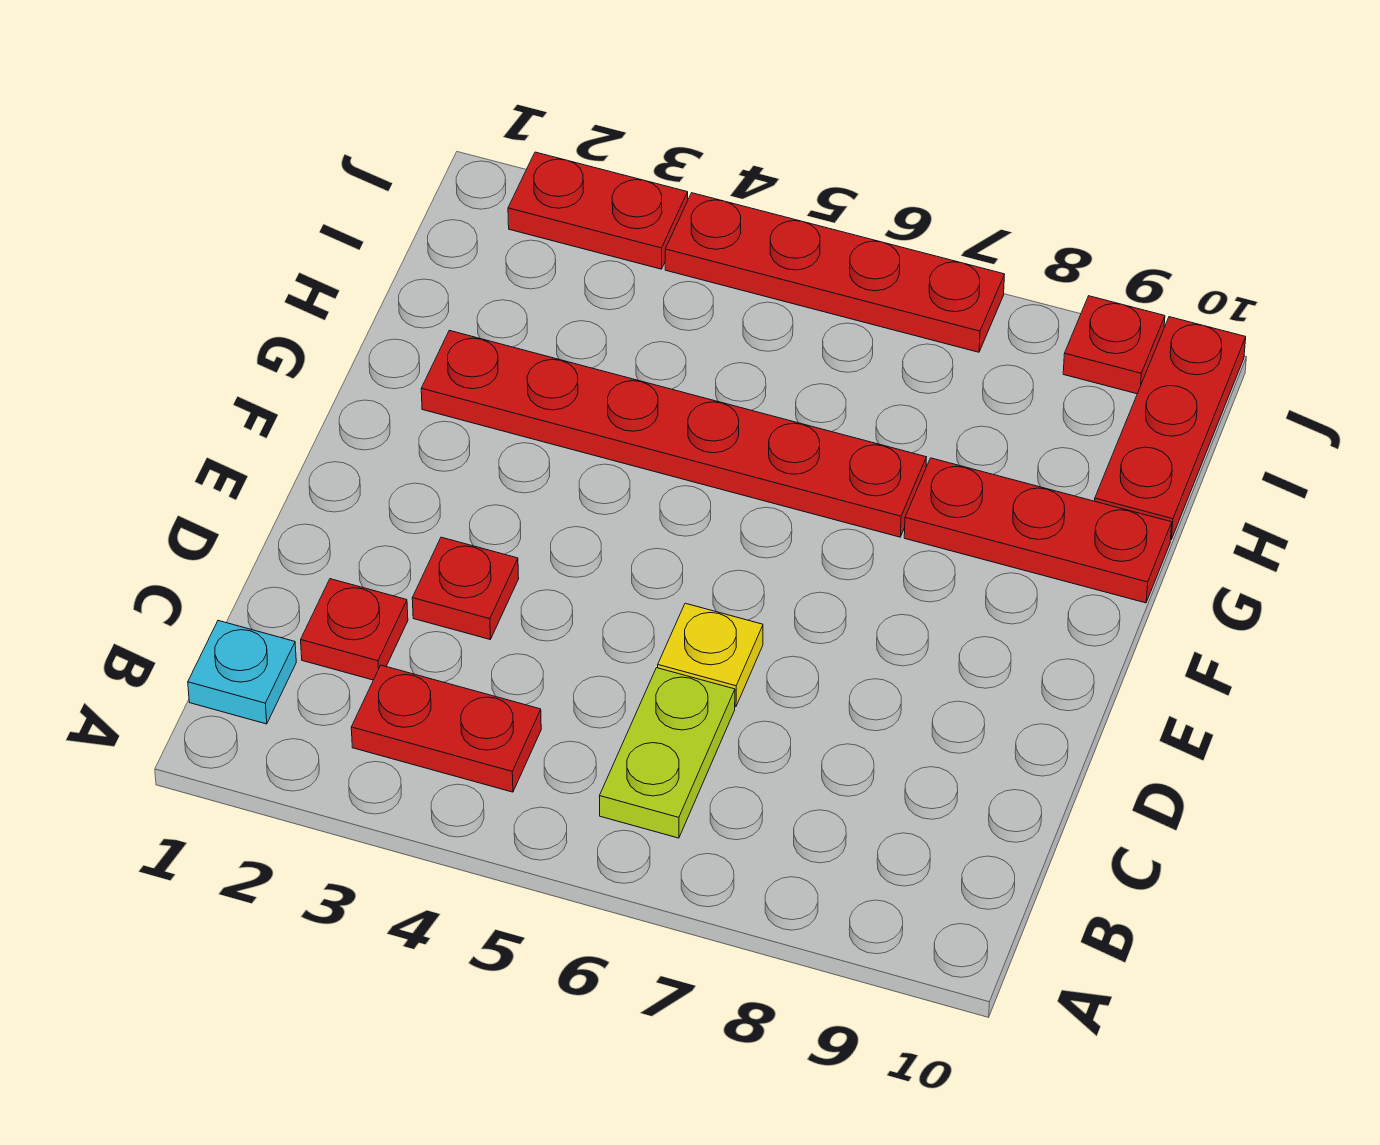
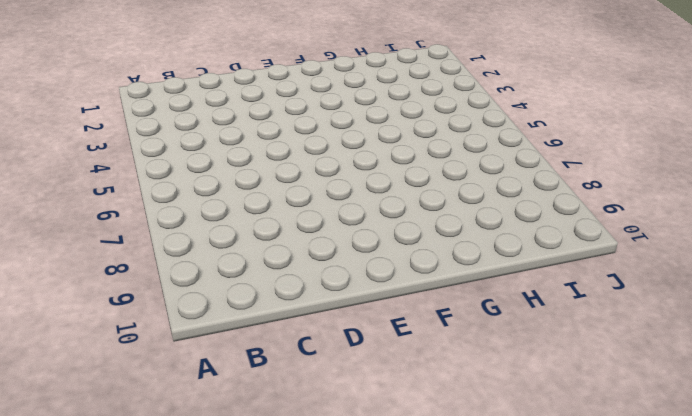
none -> cyan plate B1 level 1
none -> red plate B3:B4 level 1
none -> lime plate B6:C6 level 1

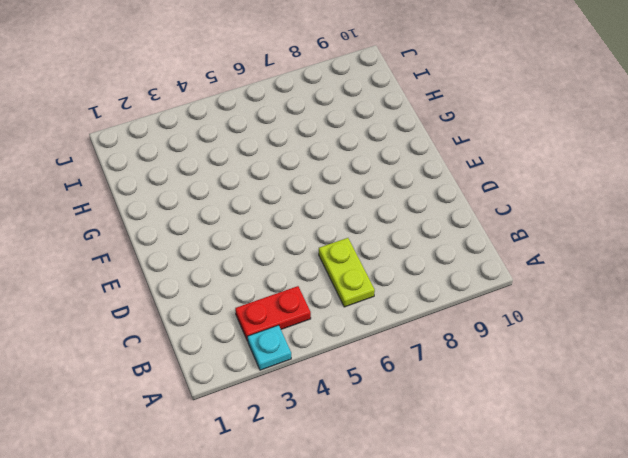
cyan plate A3 level 1 -> cyan plate B1 level 1
none -> red plate C2 level 1
none -> red plate D3 level 1
none -> yellow plate D6 level 1

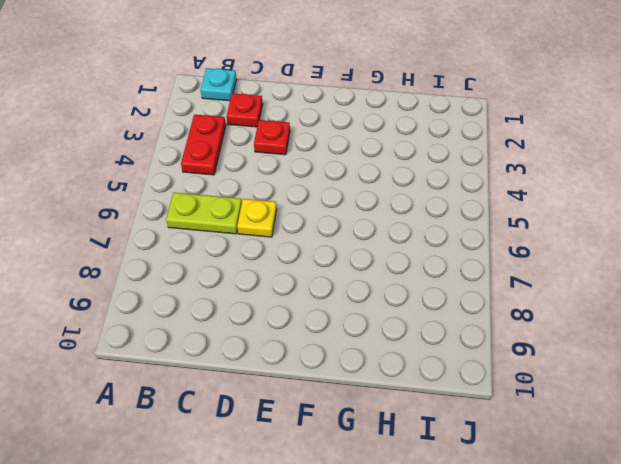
none -> red plate G2:G7 level 1
none -> red plate G8:G10 level 1
none -> red plate H10:J10 level 1

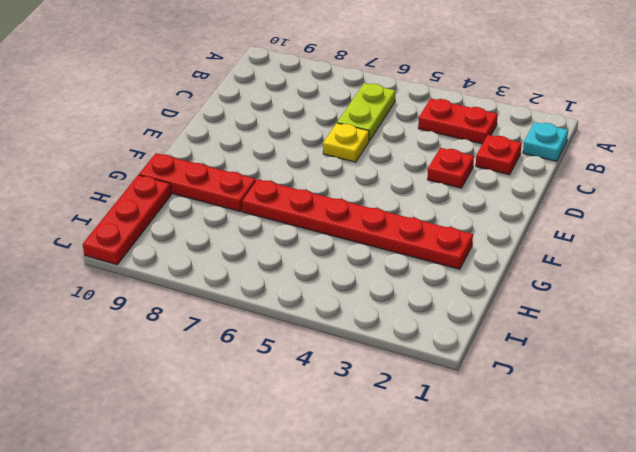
none -> red plate J2:J3 level 1
none -> red plate J4:J7 level 1
none -> red plate J9 level 1

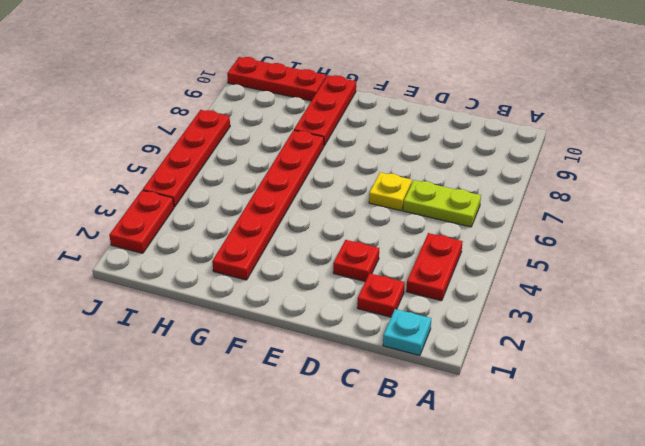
none -> red plate J9 level 1

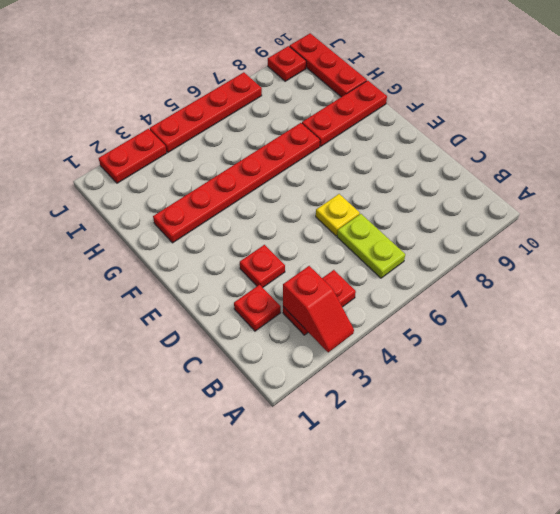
red slope A3:B3 level 2 top B -> none
none -> cyan plate B1 level 1

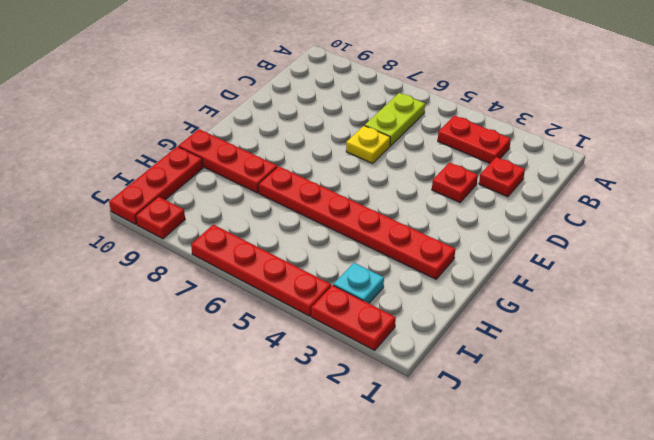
cyan plate I3 level 1 -> cyan plate B1 level 1

